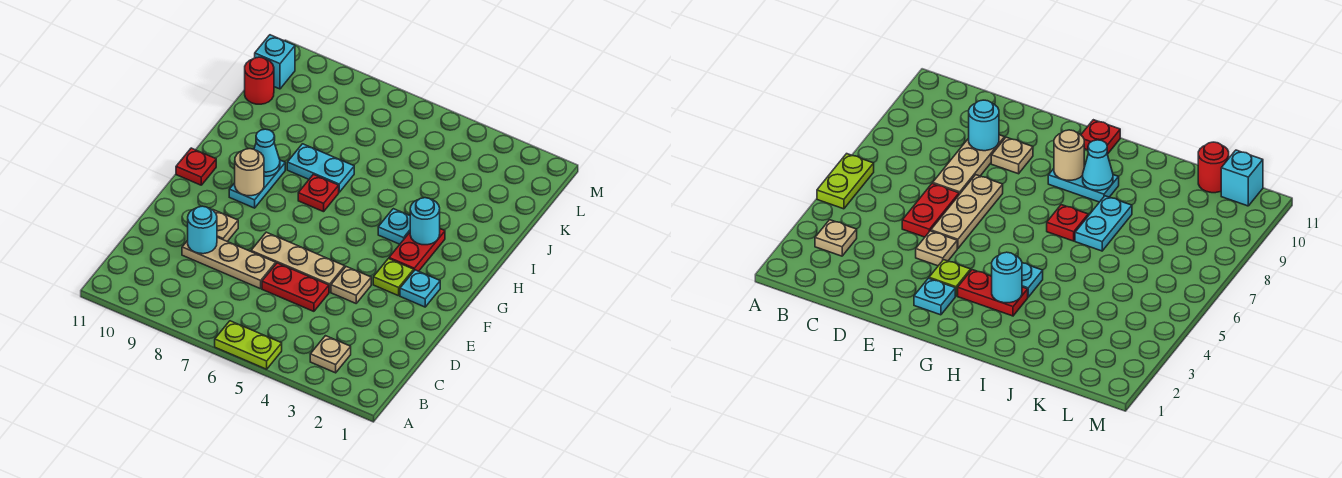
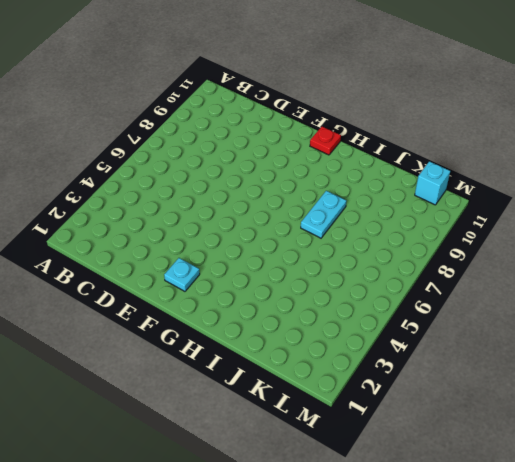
none -> lime plate A5:A6 level 1
none -> tan plate B3 level 1
none -> red plate D5:D6 level 1

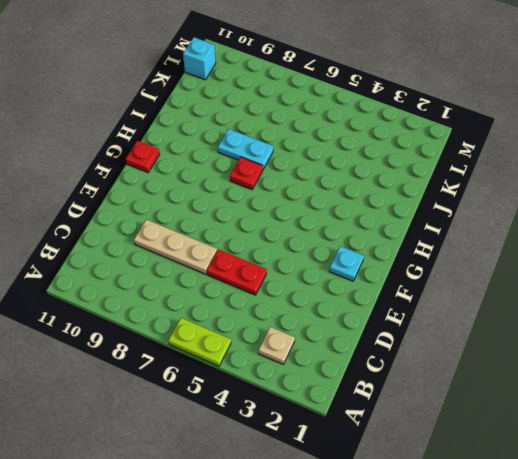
none -> tan plate E4 level 1
none -> tan plate E5:E7 level 1
none -> tan plate E9 level 1

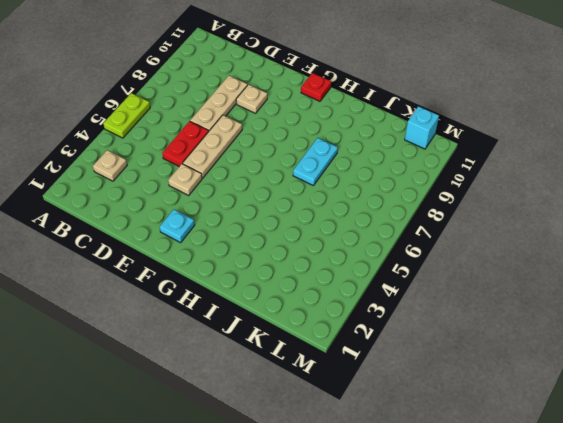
none -> lime plate F3 level 1
none -> red plate G3:H3 level 1
none -> cyan plate G9:H9 level 1

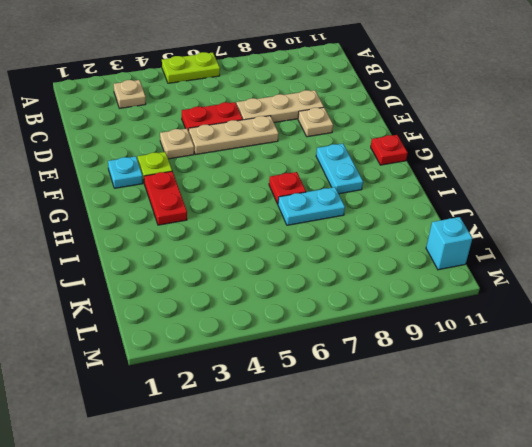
none -> cyan plate H4 level 1
none -> red round brick K11 level 1
none -> cyan round brick D9 level 2

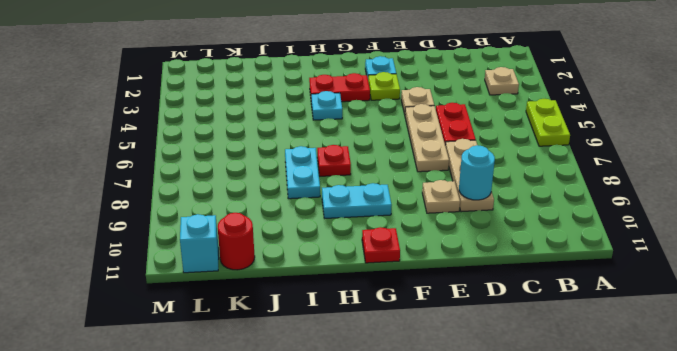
none -> tan round brick G9 level 2
none -> cyan round brick H3 level 2
none -> cyan cone H9 level 2

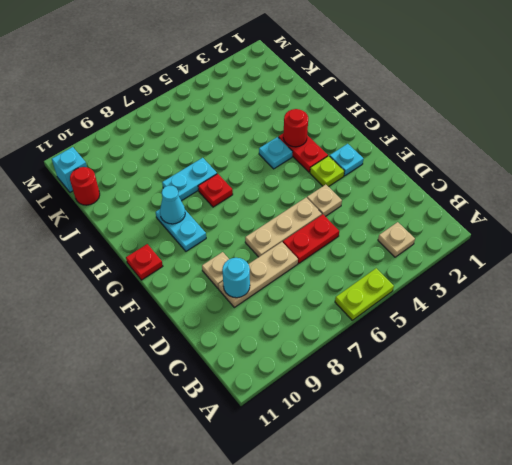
red round brick H3 level 2 -> cyan round brick H3 level 2
none -> tan round brick G9 level 2

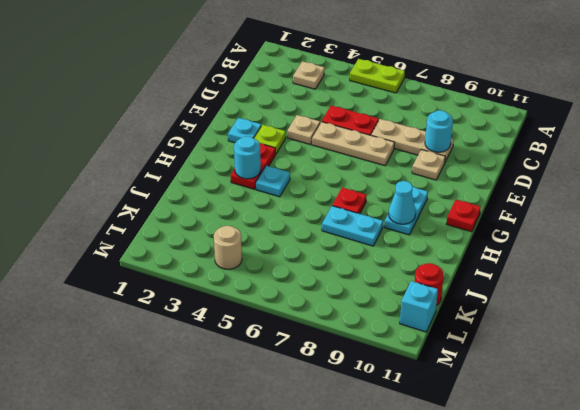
tan round brick L4 level 1 -> tan round brick G9 level 2

